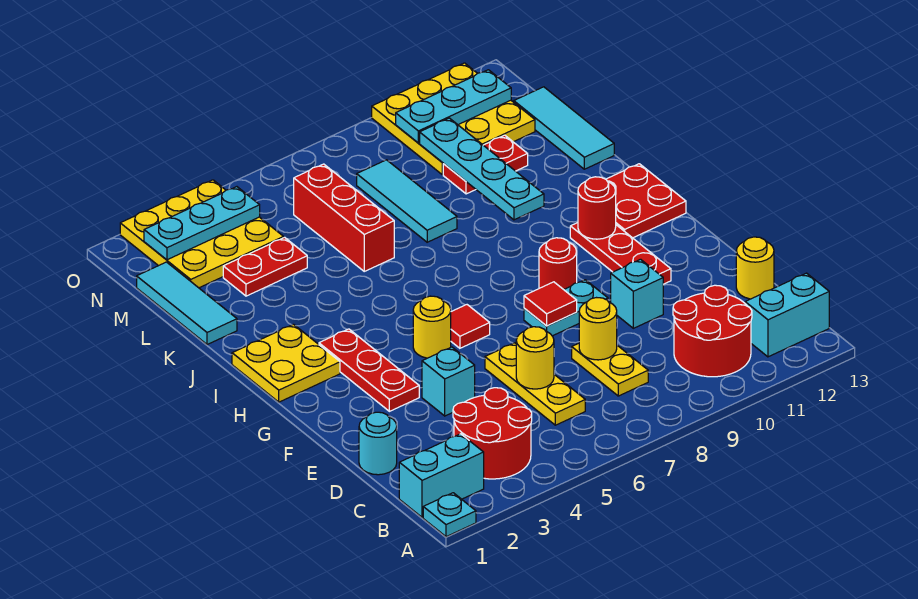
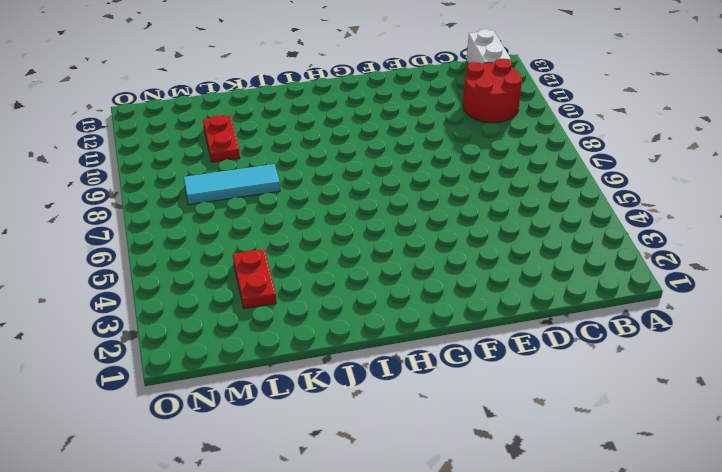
white brick B12:B13 level 1 -> cyan brick B12:B13 level 1
none -> cyan plate A1 level 1
none -> cyan brick B1:B2 level 1
none -> red round brick B3:C4 level 1
none -> yellow plate C6:E6 level 1

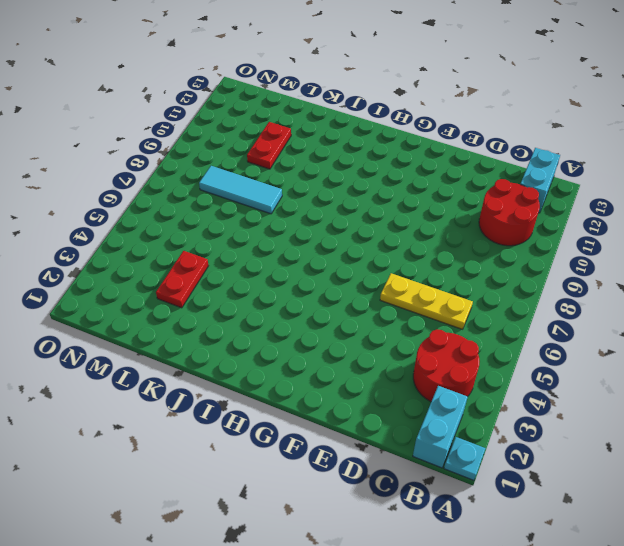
none -> yellow plate C8:D8 level 1
none -> cyan round brick D1 level 1
none -> yellow round brick D13 level 1
none -> cyan brick E4 level 1

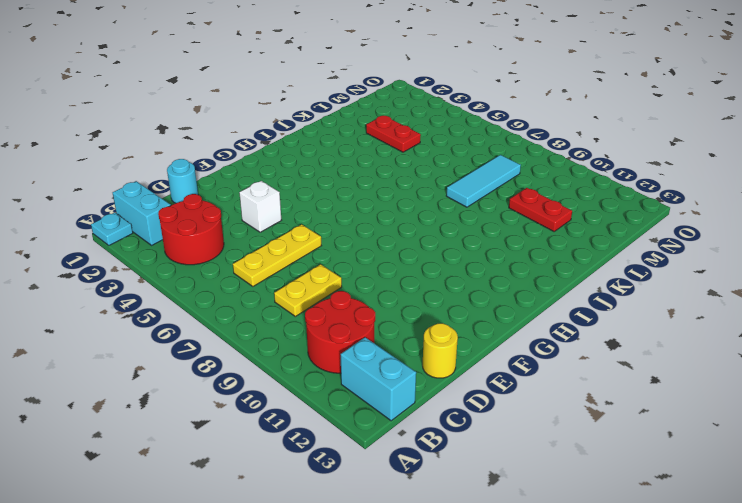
white brick E4 level 1 -> cyan brick E4 level 1
none -> cyan brick E10 level 1
none -> red plate F3:H3 level 1
none -> cyan plate F8:F9 level 1
none -> red plate F11:H11 level 1

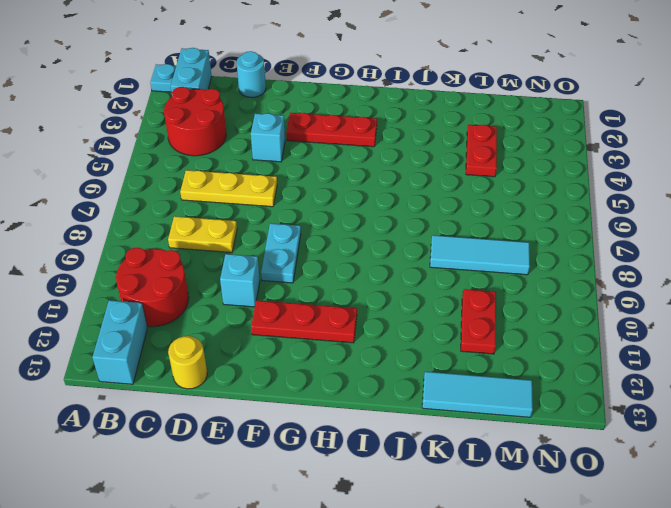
none -> yellow round brick G5 level 1
none -> red tile G6 level 1
none -> red round brick G9 level 1
none -> yellow plate H1:I2 level 1

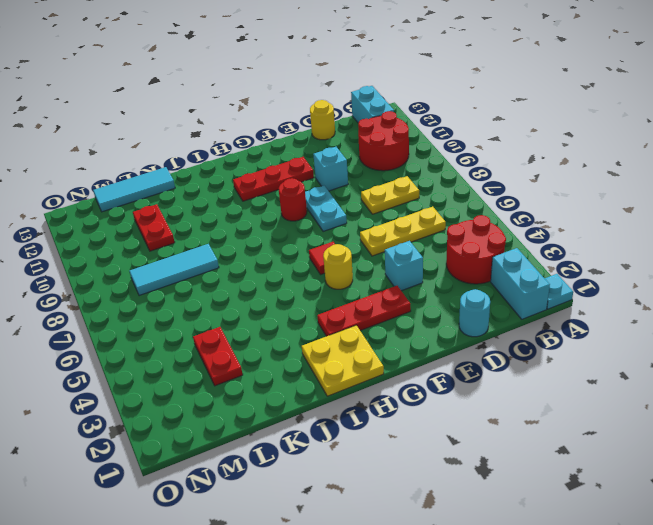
none -> red plate H12:I13 level 1
none -> cyan tile K1:M1 level 1
none -> red brick K6:M6 level 1
none -> yellow plate M2:O4 level 1

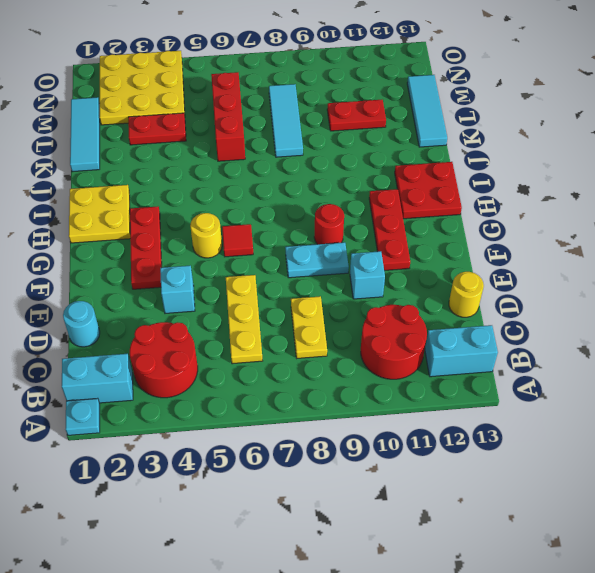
none -> yellow plate M10:O12 level 1
none -> yellow round brick D6 level 2
none -> yellow round brick D8 level 2
none -> red tile F8 level 2

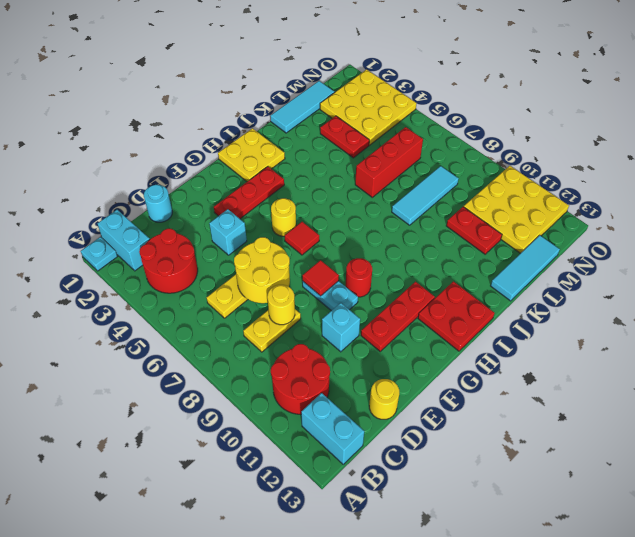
yellow round brick D6:E7 level 2 -> yellow round brick D6 level 2
none -> red round brick H11 level 2
none -> cyan plate J10:M10 level 2
none -> cyan plate N2:N4 level 2
none -> cyan plate N10:N12 level 2

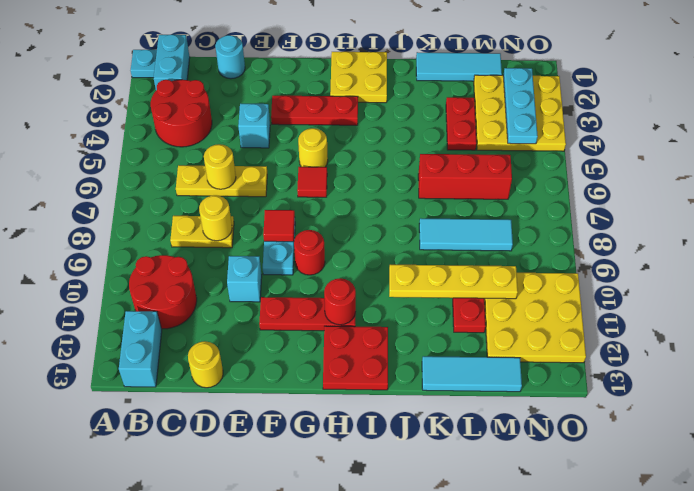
yellow plate J10:M10 level 2 -> cyan plate J10:M10 level 2
none -> cyan plate N10:N12 level 2

